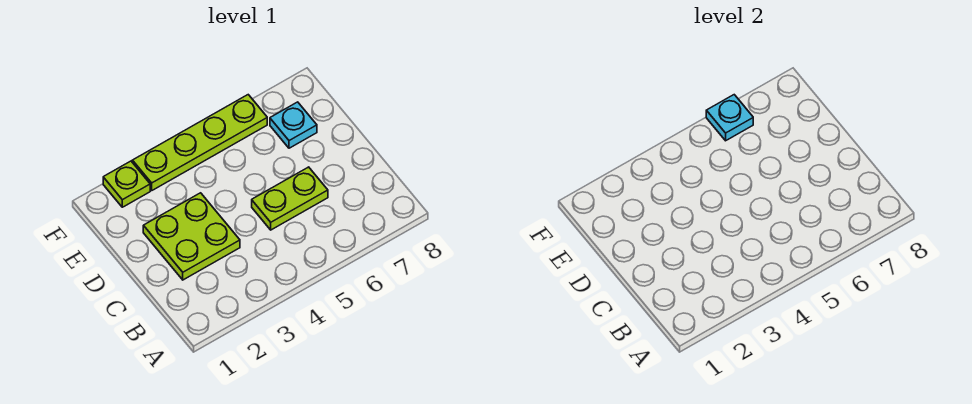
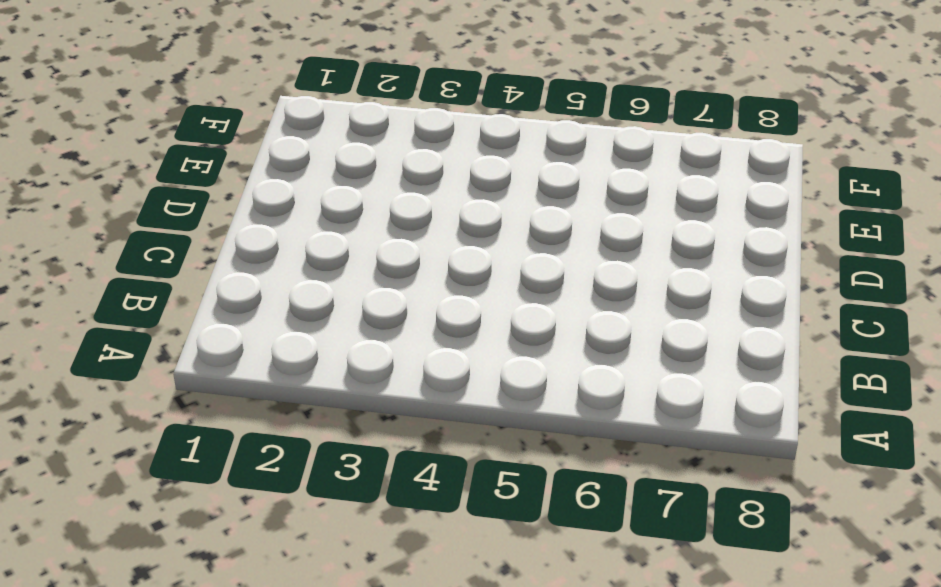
none -> lime plate C2:D3 level 1
none -> lime plate C5:C6 level 1

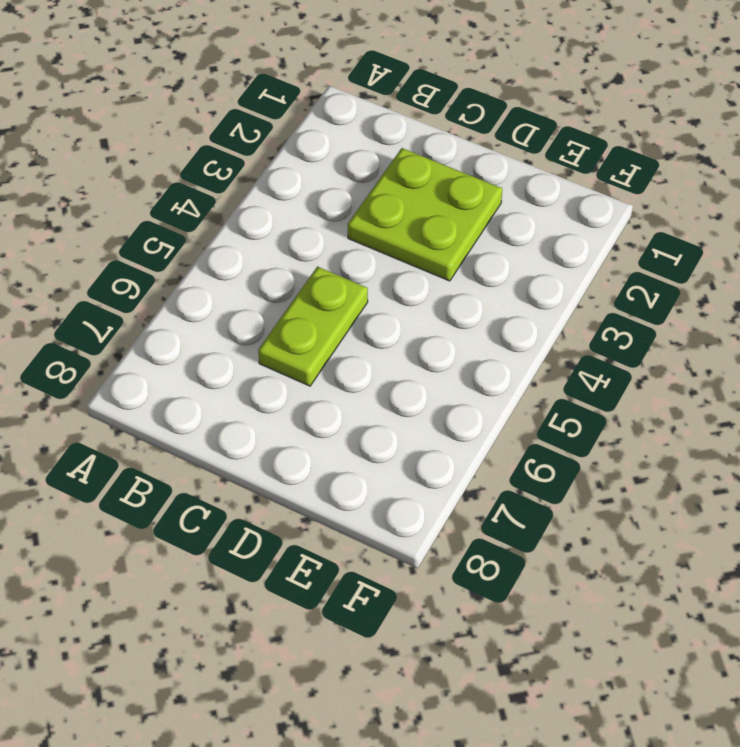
none -> cyan plate E7 level 1
none -> lime plate F2 level 1

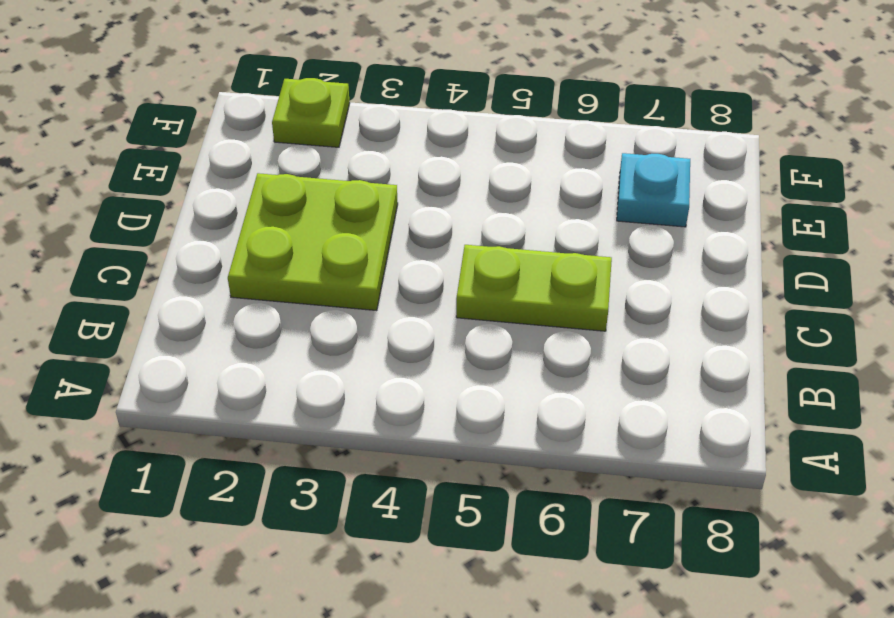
none -> lime plate F3:F6 level 1
none -> cyan plate F6 level 2

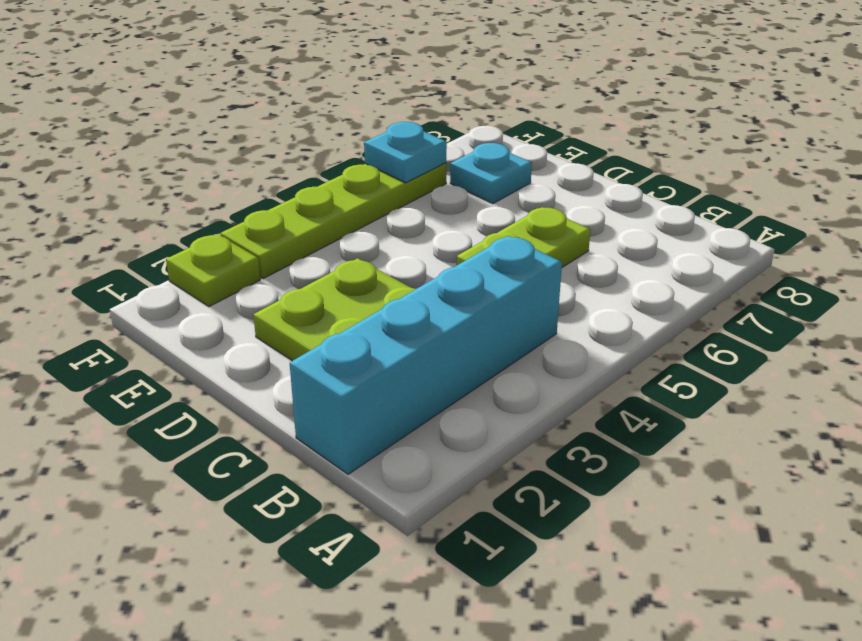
cyan brick B1:B4 level 1 -> none

